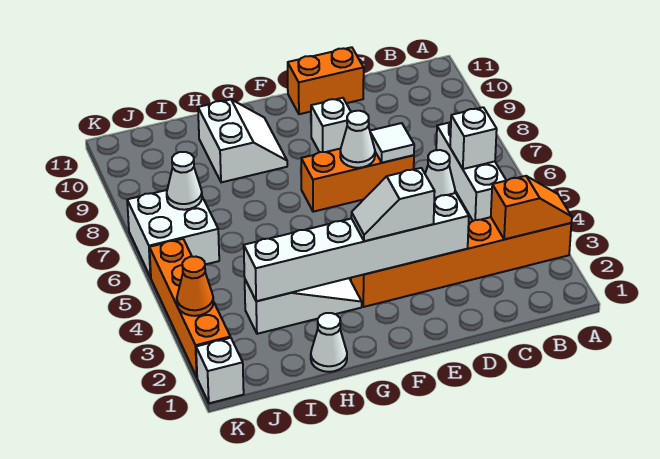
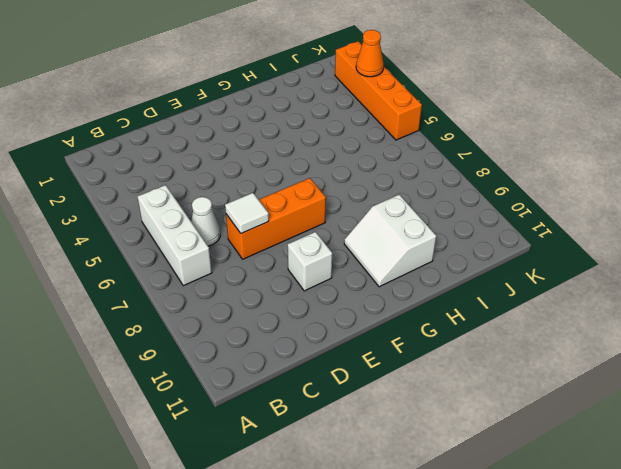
none -> orange brick A3:F3 level 1
none -> orange brick D11:E11 level 1
none -> white slope G3:I3 level 1 top I

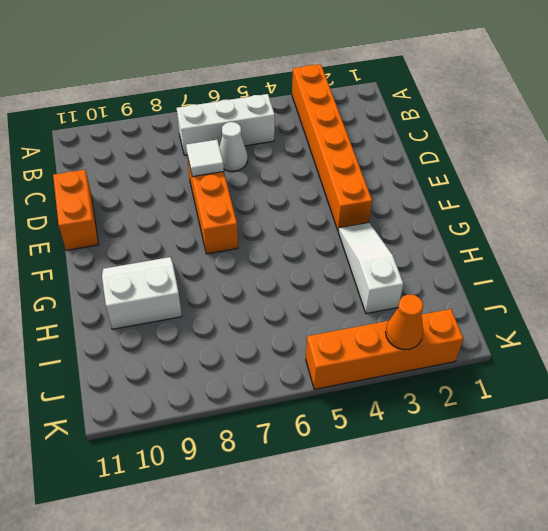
none -> white brick E9 level 1
none -> white cone H1 level 1
none -> white brick J6:K7 level 1

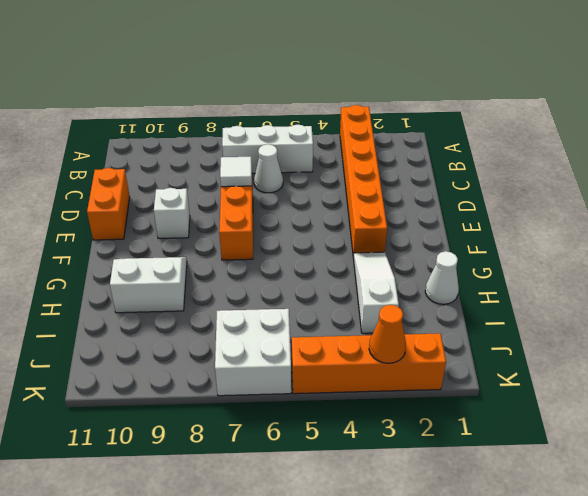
none -> white brick K1 level 1
none -> orange slope A3:B3 level 2 top B
none -> white brick B6 level 2

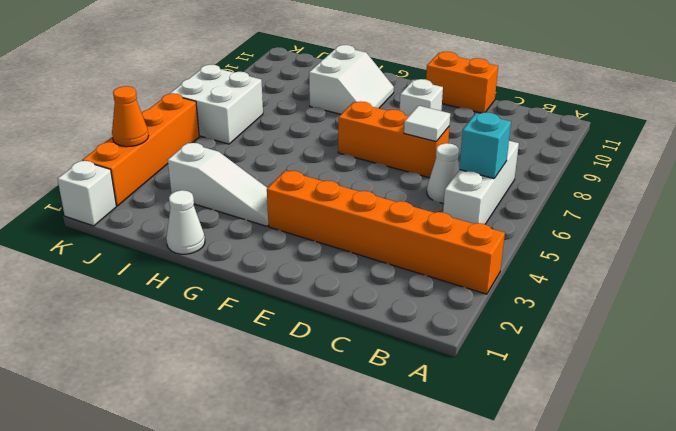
cyan brick B6 level 2 -> white brick B6 level 2
none -> orange slope A3:B3 level 2 top B
none -> white brick D3:I3 level 2
none -> white cone E7 level 2

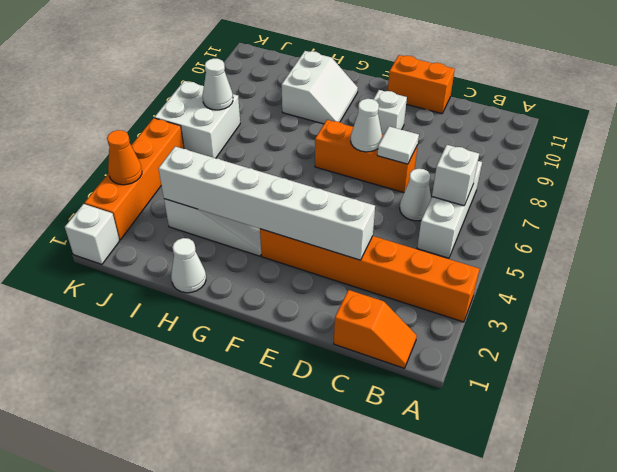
orange slope B1:C1 level 1 top C -> orange slope A3:B3 level 2 top B
none -> white slope E3:F3 level 3 top E

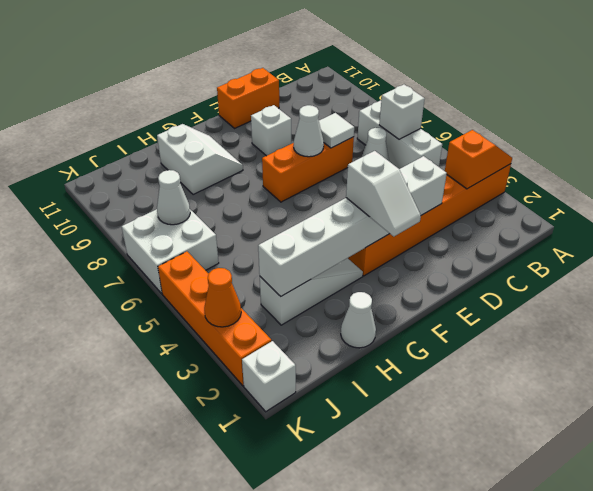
white slope F2:F3 level 3 top 3 -> white slope E3:F3 level 3 top E

